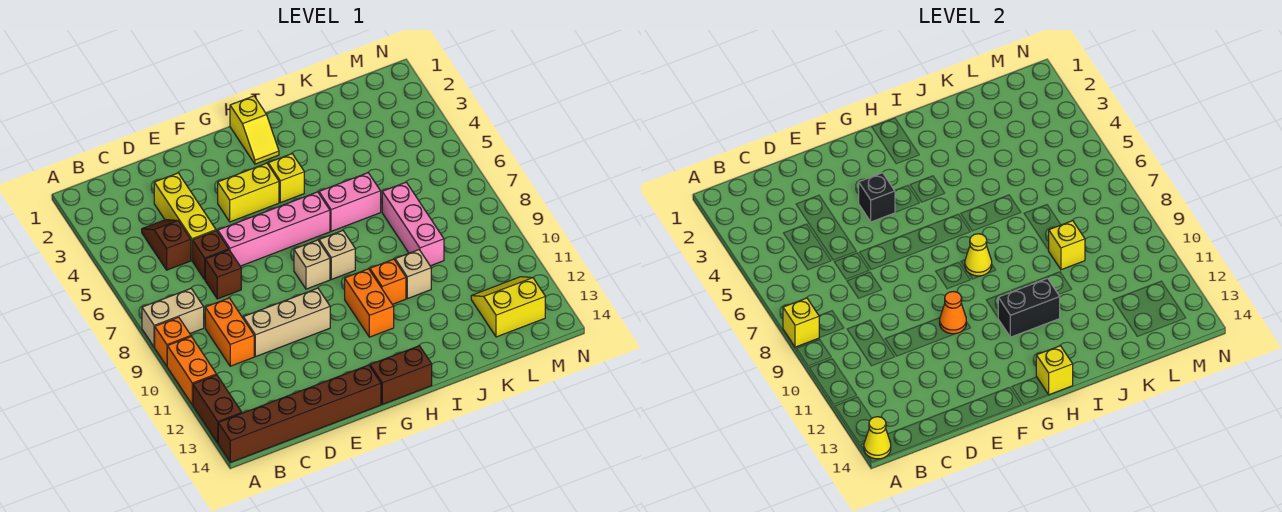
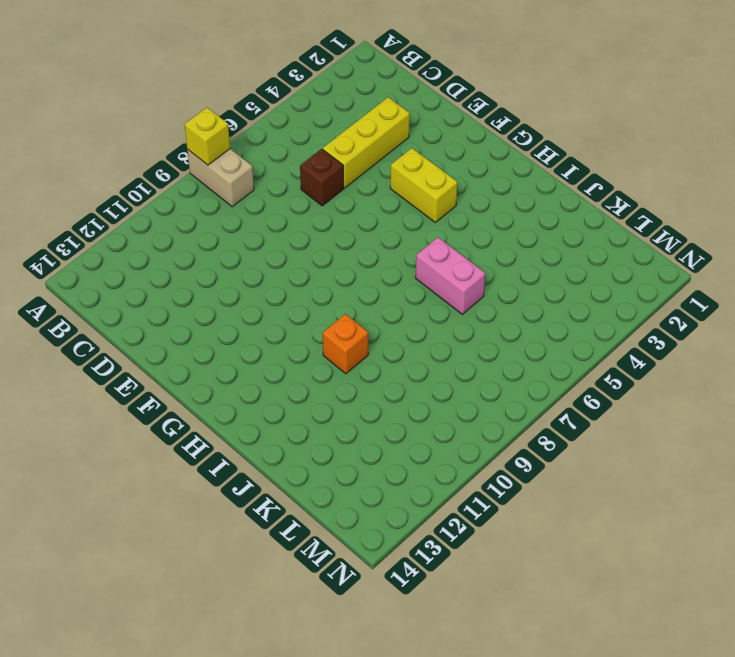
none -> orange brick A9 level 1
none -> orange brick A10:A11 level 1
none -> brown brick A12:A13 level 1
none -> brown brick A14:F14 level 1

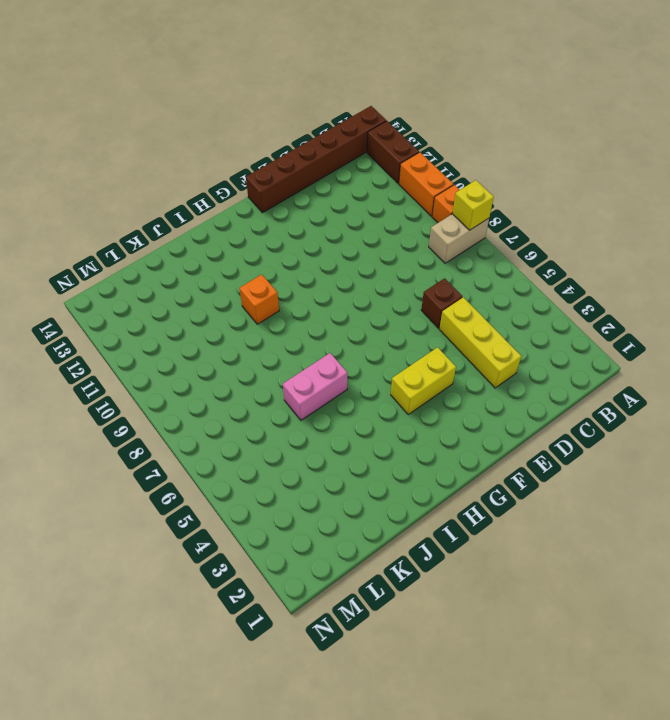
none -> brown slope C4:C5 level 1 top 5
none -> orange brick C9:C10 level 1
none -> brown brick D7 level 1
none -> tan brick D10:F10 level 1

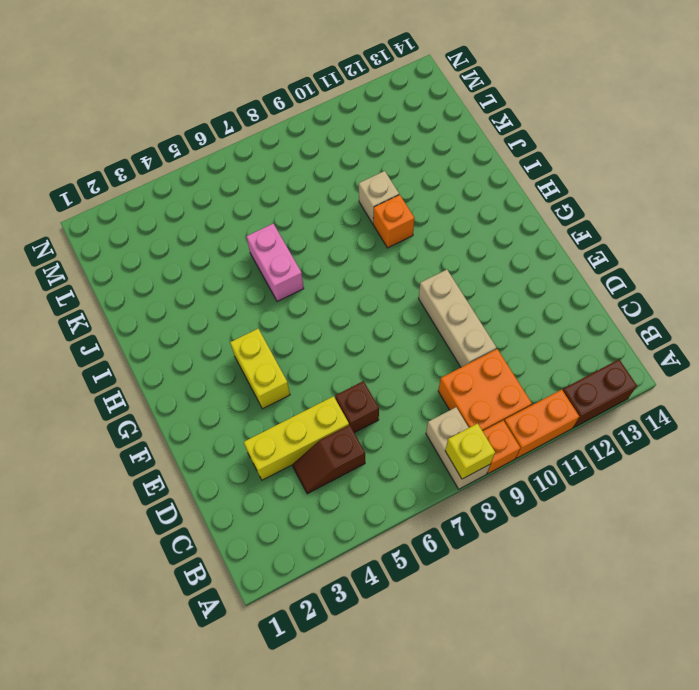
orange brick B9:C10 level 1 -> orange brick C9:C10 level 1
none -> brown brick A14:F14 level 1
none -> brown brick D7 level 1
none -> pink brick E6:H6 level 1
none -> tan brick G8 level 1

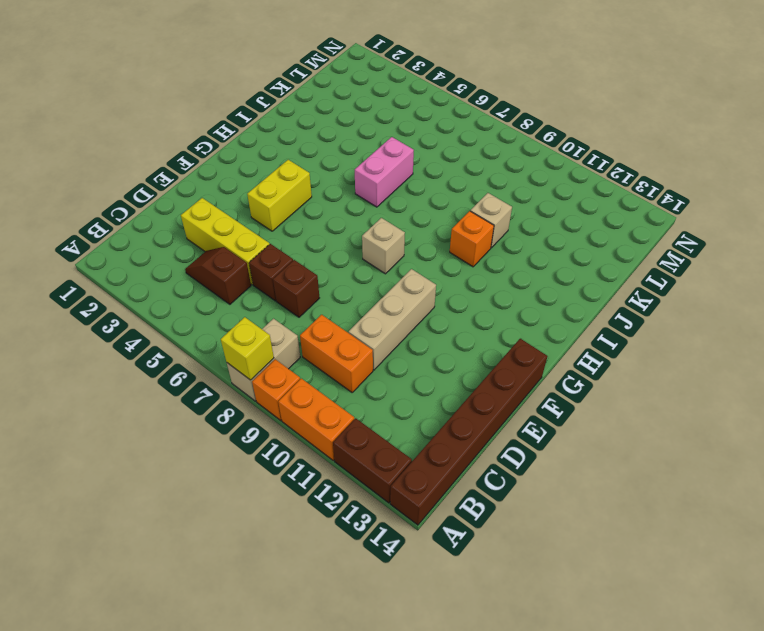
none -> pink brick E6:H6 level 1
none -> brown brick G14:H14 level 1
none -> yellow slope H1:H2 level 1 top 1
none -> yellow brick H4 level 1

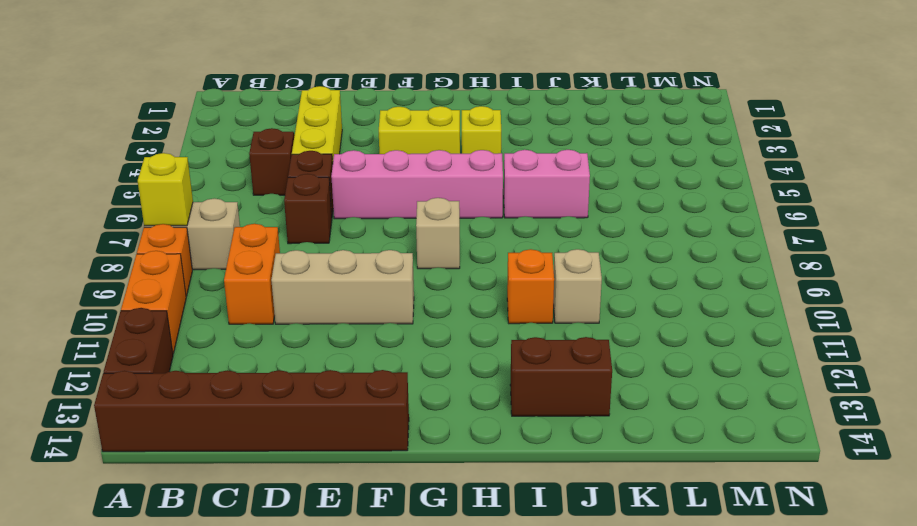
brown brick I13:J13 level 1 -> brown brick G14:H14 level 1
none -> yellow slope H1:H2 level 1 top 1
none -> tan brick H8 level 1
none -> orange brick H10:H11 level 1
none -> pink brick K7:K9 level 1

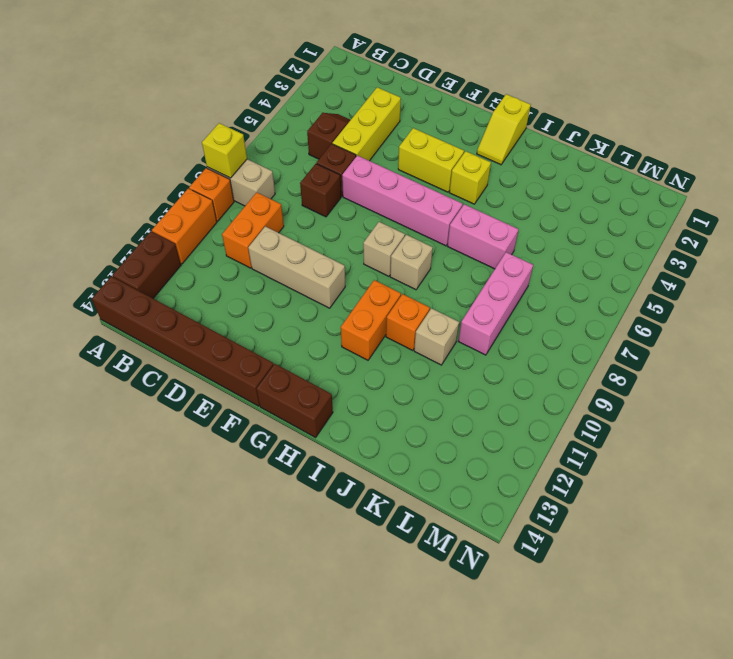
none -> yellow slope L12:M13 level 1 top 13
none -> yellow cone A14 level 2
none -> black brick F4 level 2
none -> orange cone F10 level 2

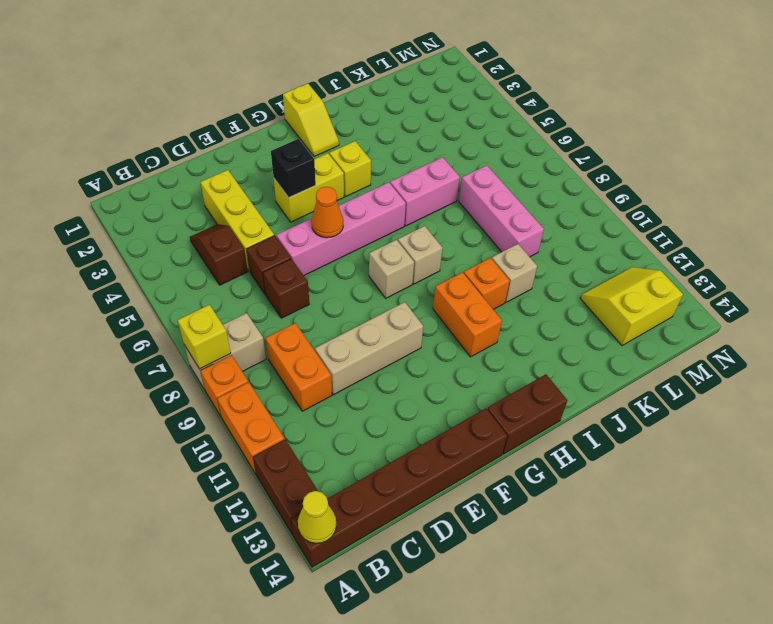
orange cone F6 level 2 -> orange cone F10 level 2
none -> yellow cone H8 level 2
none -> black brick H11:I11 level 2
none -> yellow brick H14 level 2
none -> yellow brick K9 level 2

